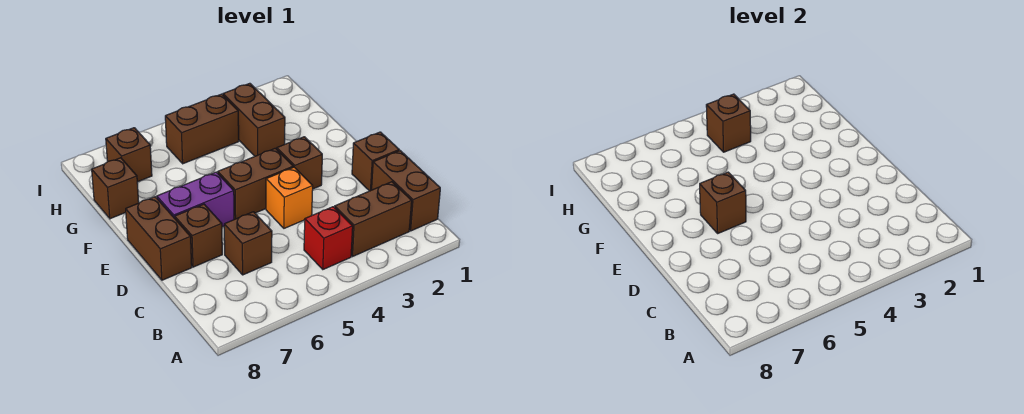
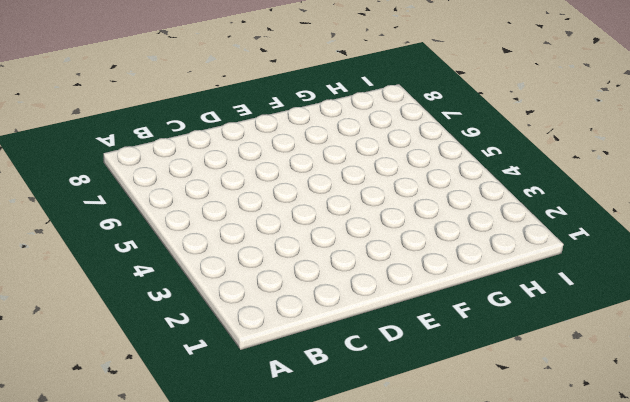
none -> brown brick B1:C1 level 1
none -> brown brick B2:B3 level 1
none -> red brick B4 level 1

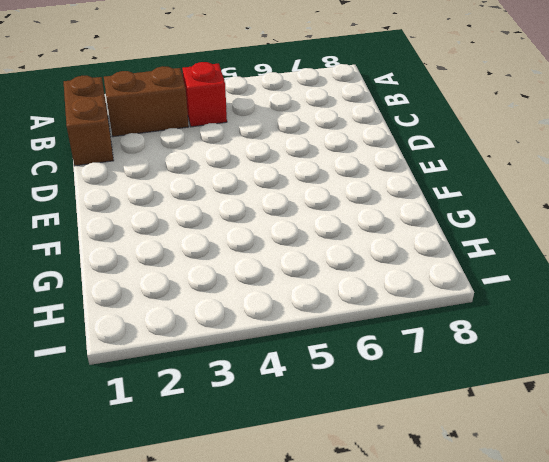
none -> brown brick C6 level 1
none -> brown brick D1 level 1
none -> orange brick D4 level 1

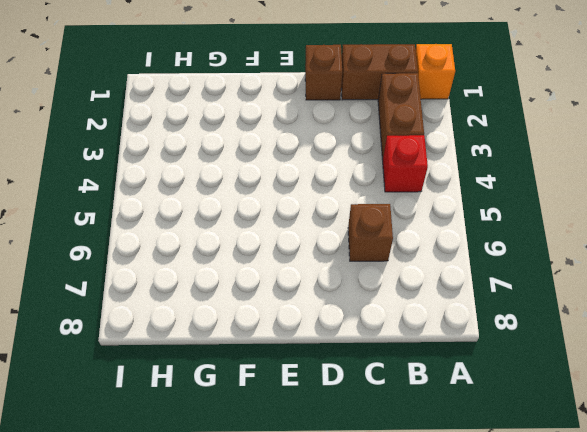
orange brick A1 level 1 -> orange brick D4 level 1
none -> brown brick D7 level 1
none -> brown brick D8:E8 level 1
none -> brown brick E3 level 1

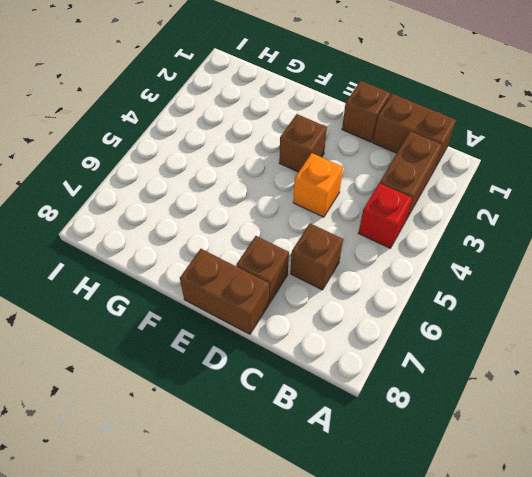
none -> brown brick E4:E5 level 1
none -> purple brick E6:E7 level 1
none -> brown brick G3:H3 level 1

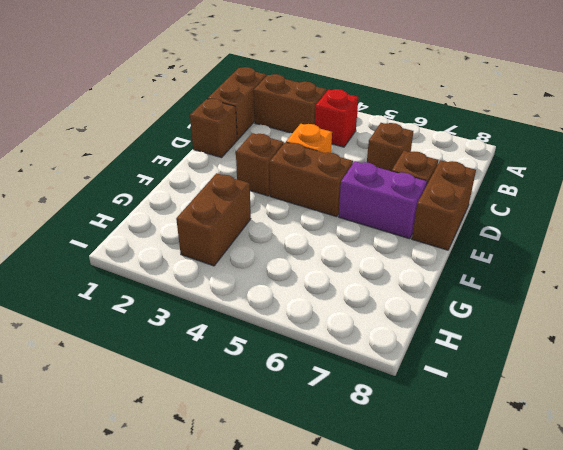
none -> brown brick G8 level 1
none -> brown brick H4:H5 level 1
none -> brown brick H7 level 1

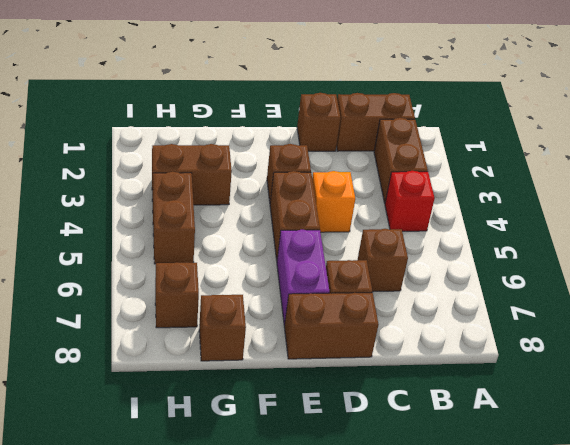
none -> brown brick E6 level 2
none -> brown brick H4 level 2

